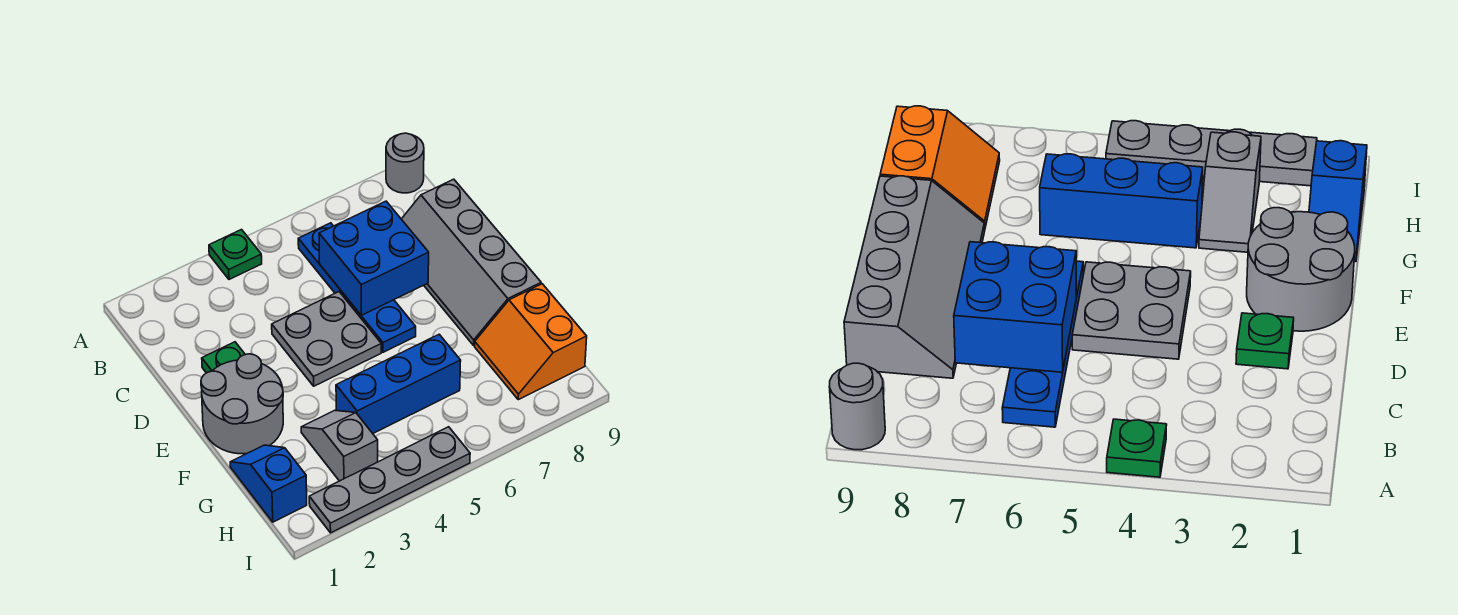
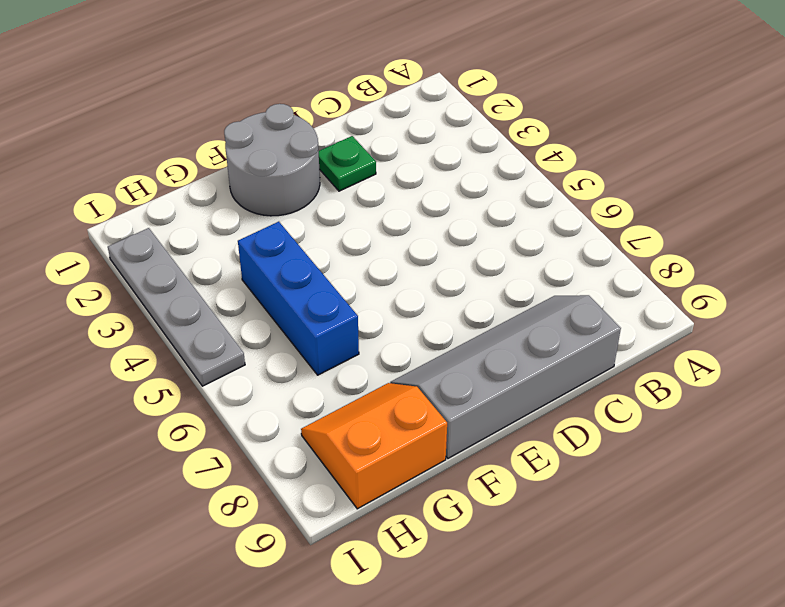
none -> green plate A4 level 1
none -> grey round brick A9 level 1
none -> blue plate B6:E6 level 1

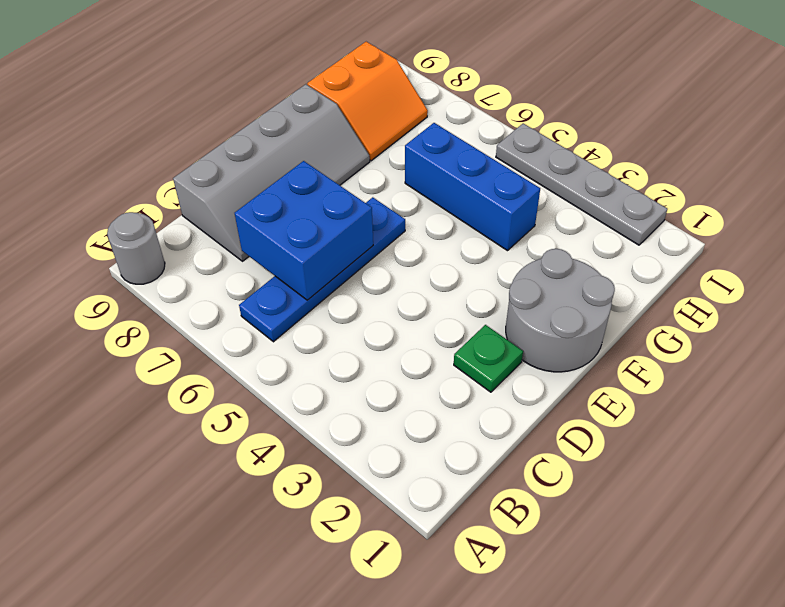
none -> green plate A4 level 1
none -> grey plate D4:E5 level 1
none -> blue slope G1:H1 level 1 top H

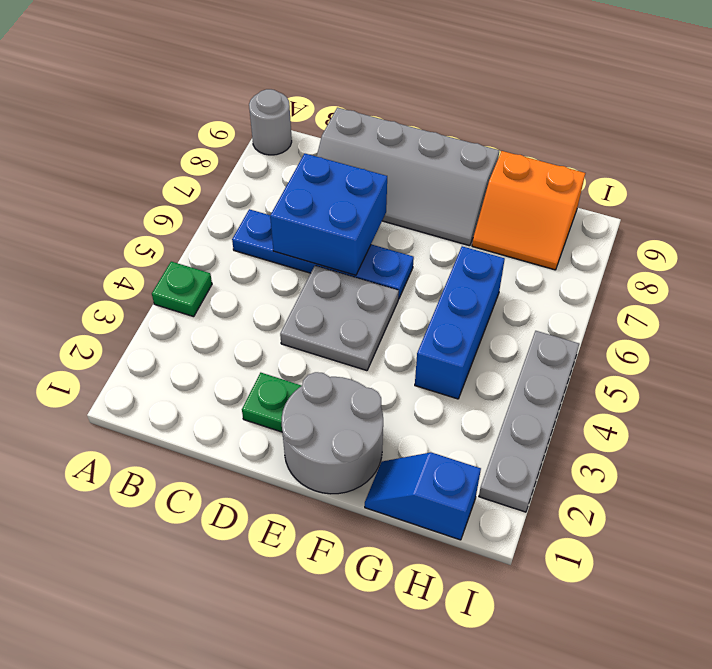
none -> grey slope G3:H3 level 1 top H

